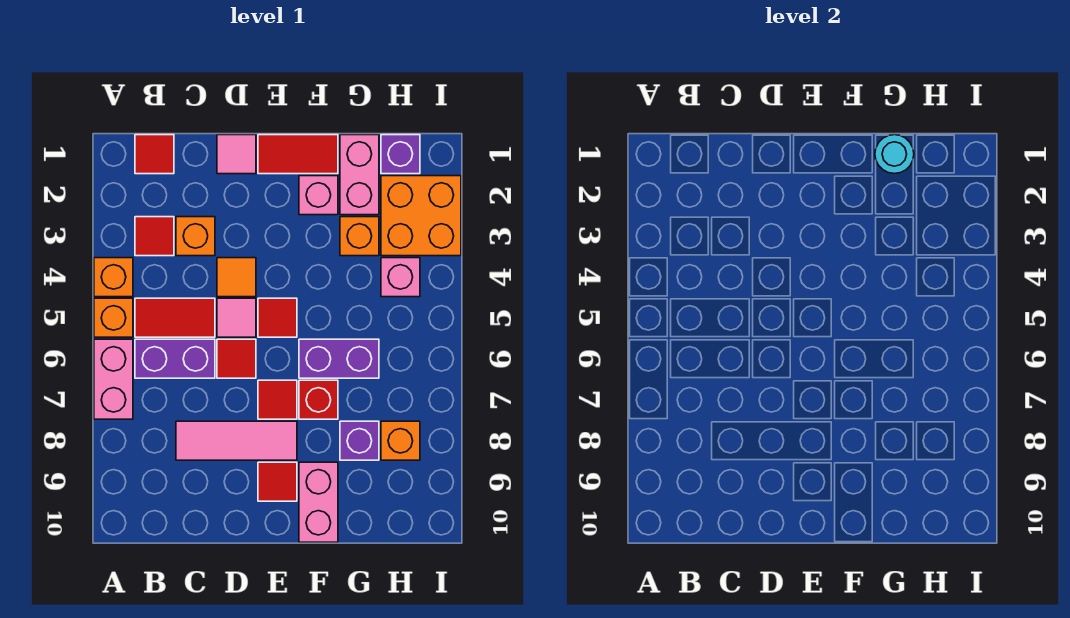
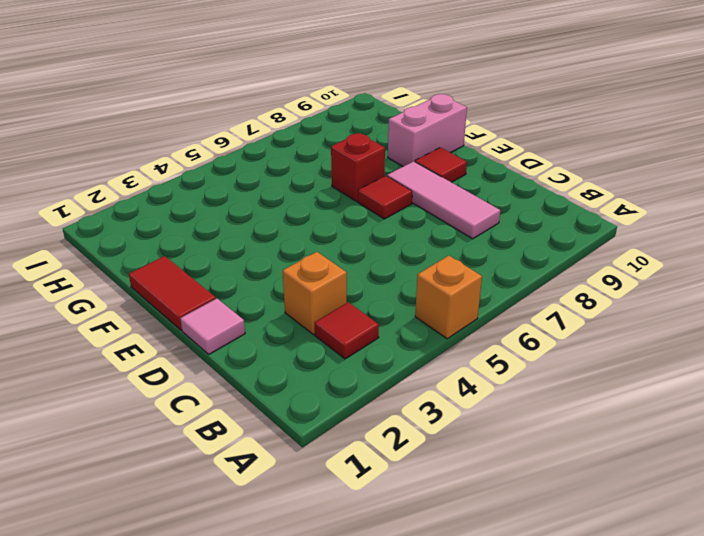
none -> orange brick A4 level 1
none -> pink brick A6:A7 level 1
none -> red tile B1 level 1

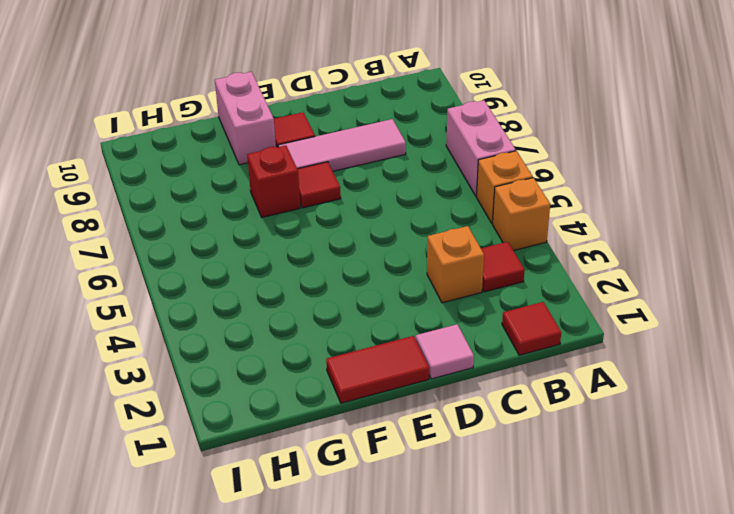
none -> red tile B5:C5 level 1
none -> purple brick B6:C6 level 1
none -> orange tile D4 level 1

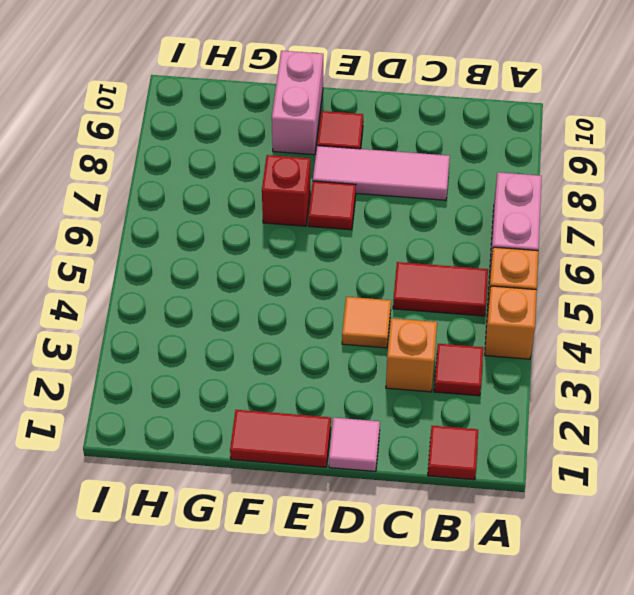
none -> purple brick B6:C6 level 1
none -> pink tile D5 level 1
none -> red tile D6 level 1

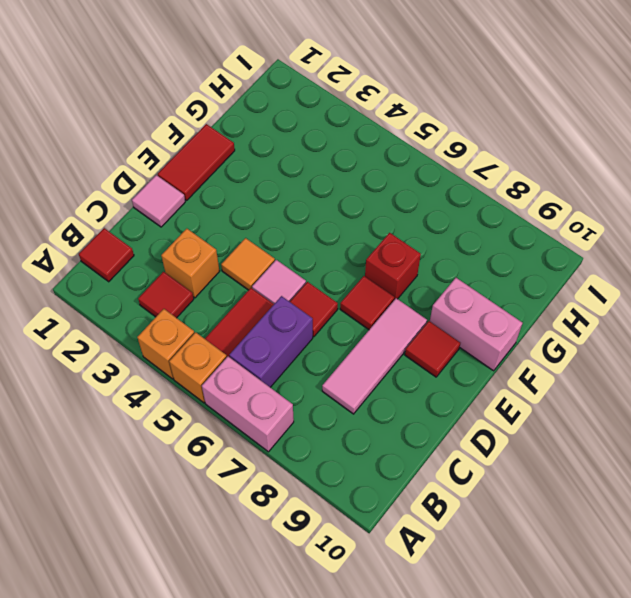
none -> red tile E5 level 1
none -> pink brick F2 level 1
none -> purple brick F6:G6 level 1

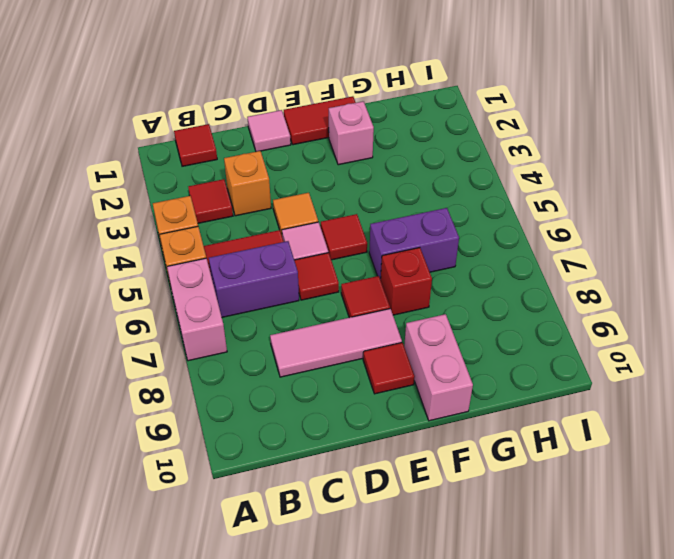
none -> pink brick G1:G2 level 1
none -> orange brick G3 level 1
none -> purple brick G8 level 1

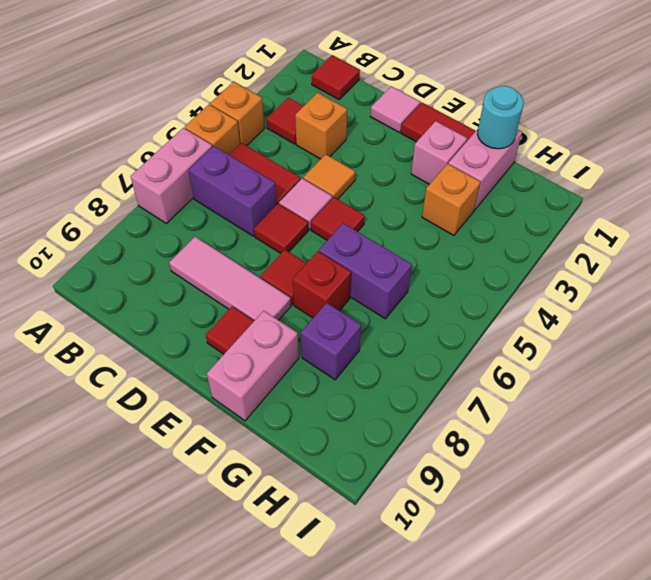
none -> purple brick H1 level 1
none -> orange brick H2:I3 level 1
none -> pink brick H4 level 1

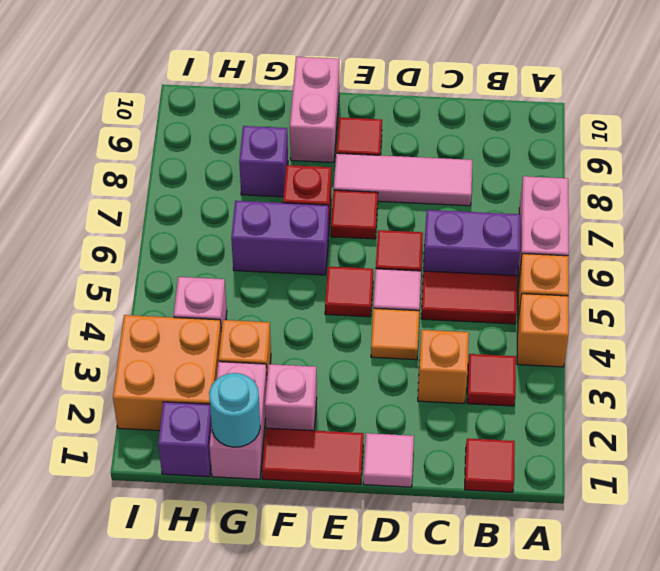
none -> orange brick H8 level 1

